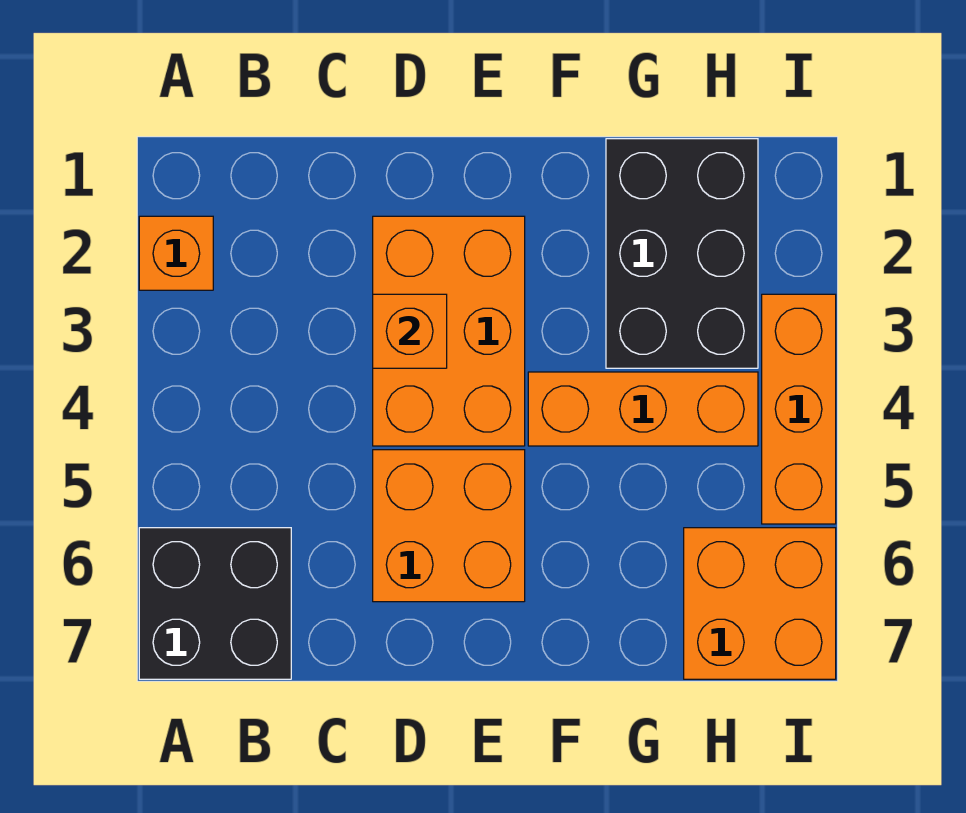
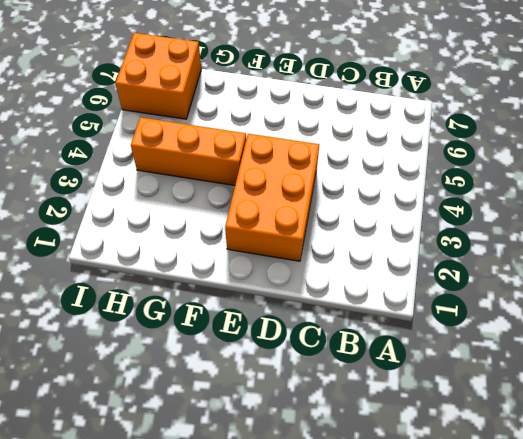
none -> orange brick A2 level 1
none -> black brick A6:B7 level 1

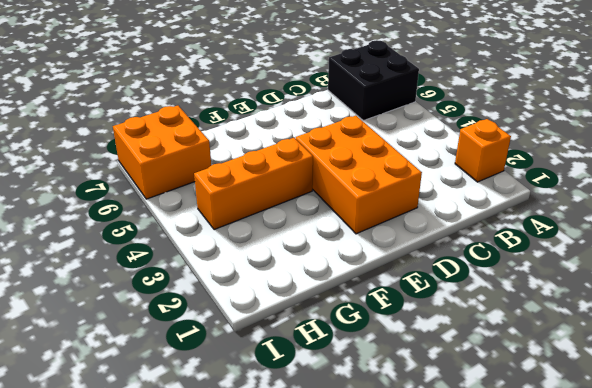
none -> orange brick D5:E6 level 1
none -> black brick G1:H3 level 1

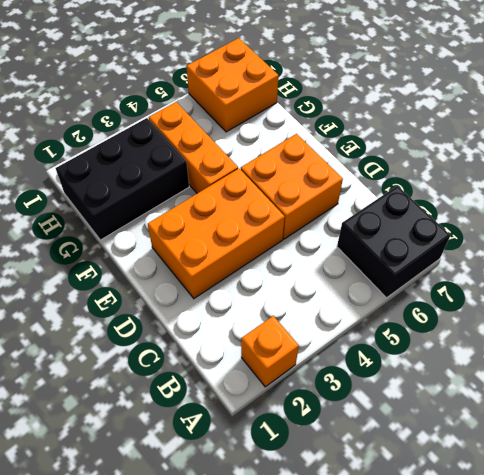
none -> orange brick I3:I5 level 1
none -> orange brick D3 level 2

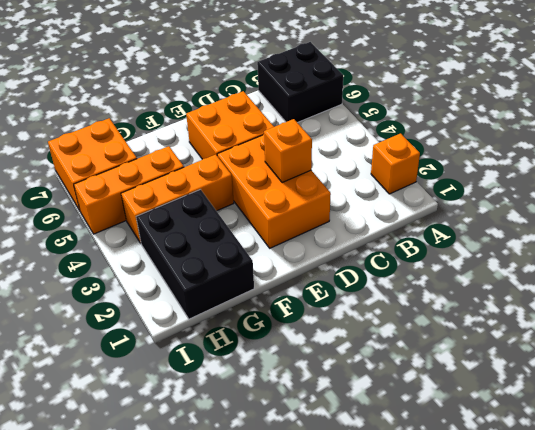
orange brick G5:I5 level 1 -> orange brick I3:I5 level 1

